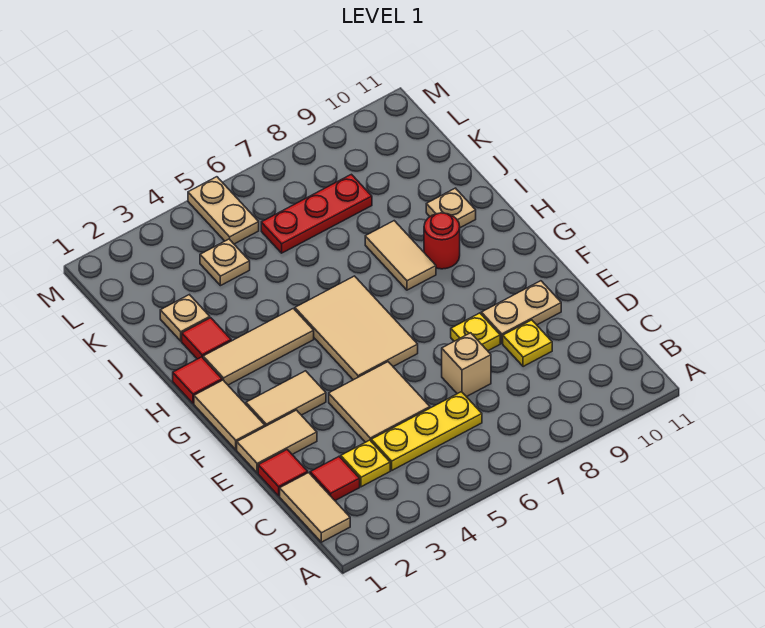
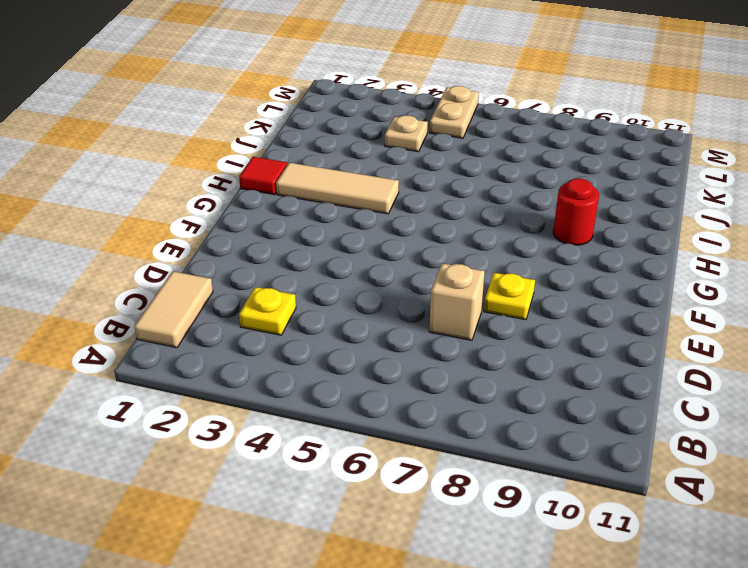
none -> red tile C2 level 1
none -> yellow plate C4:C6 level 1
none -> red tile D1 level 1

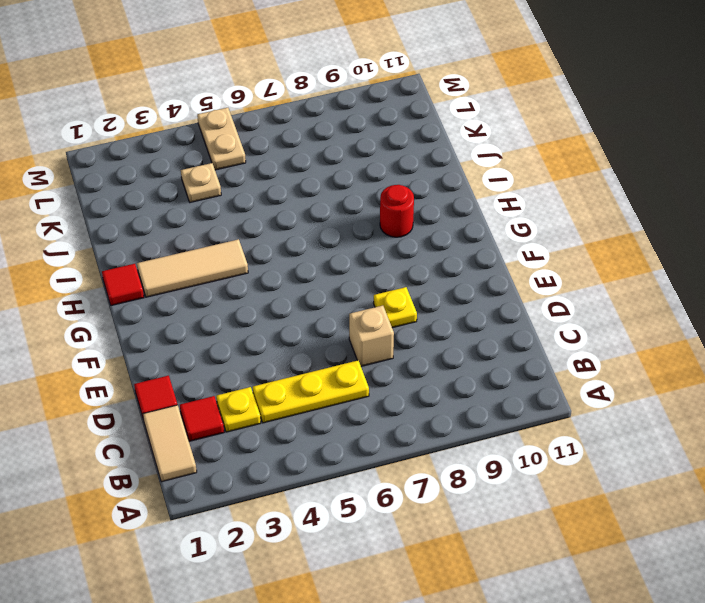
none -> tan tile D4:E5 level 1
none -> yellow plate D9 level 1
none -> tan tile E1:E2 level 1

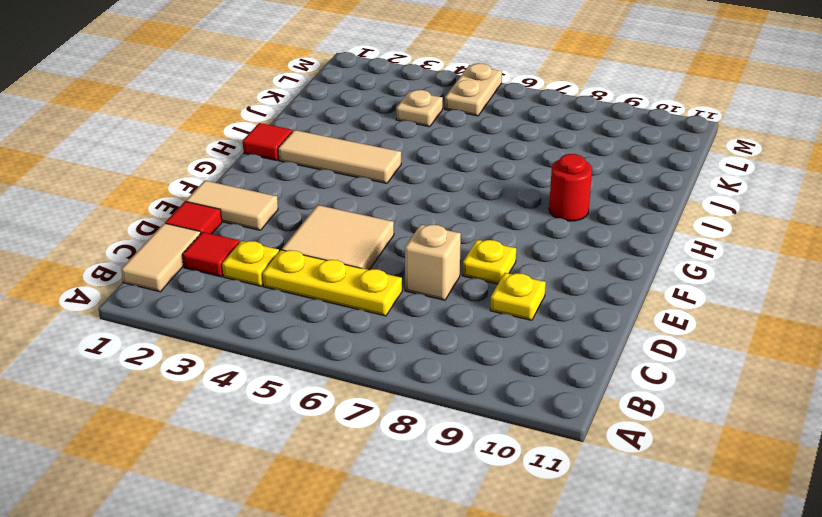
none -> tan plate E9:E10 level 1
none -> tan tile F1:G1 level 1
none -> tan tile F2:F3 level 1

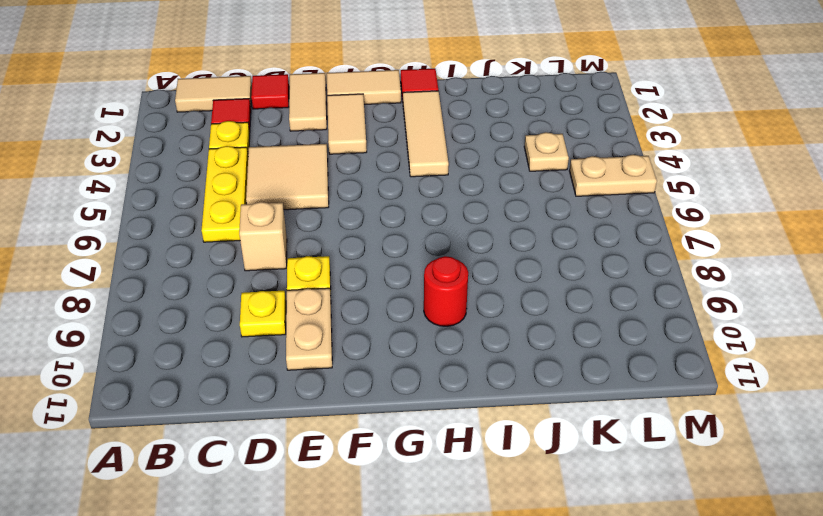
none -> tan tile F5:H6 level 1
none -> tan tile H8:I8 level 1
none -> red tile I2 level 1

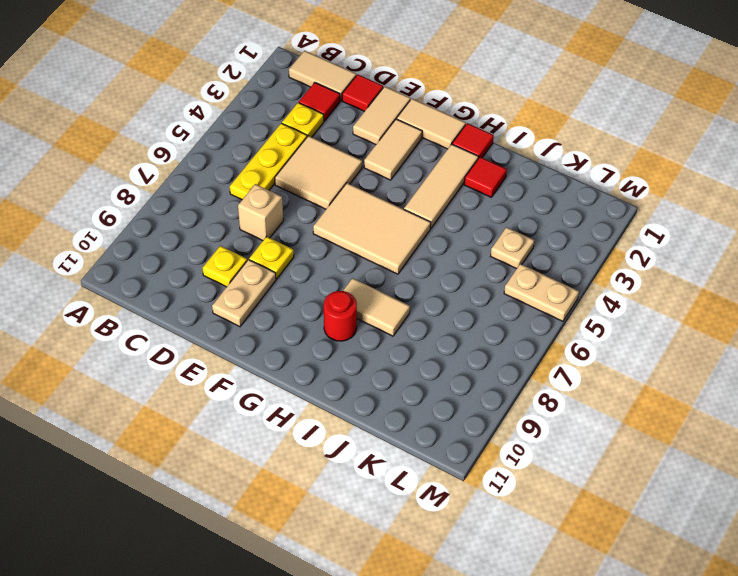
none -> tan plate I10 level 1
none -> tan plate J2 level 1
none -> red plate K6:K8 level 1

